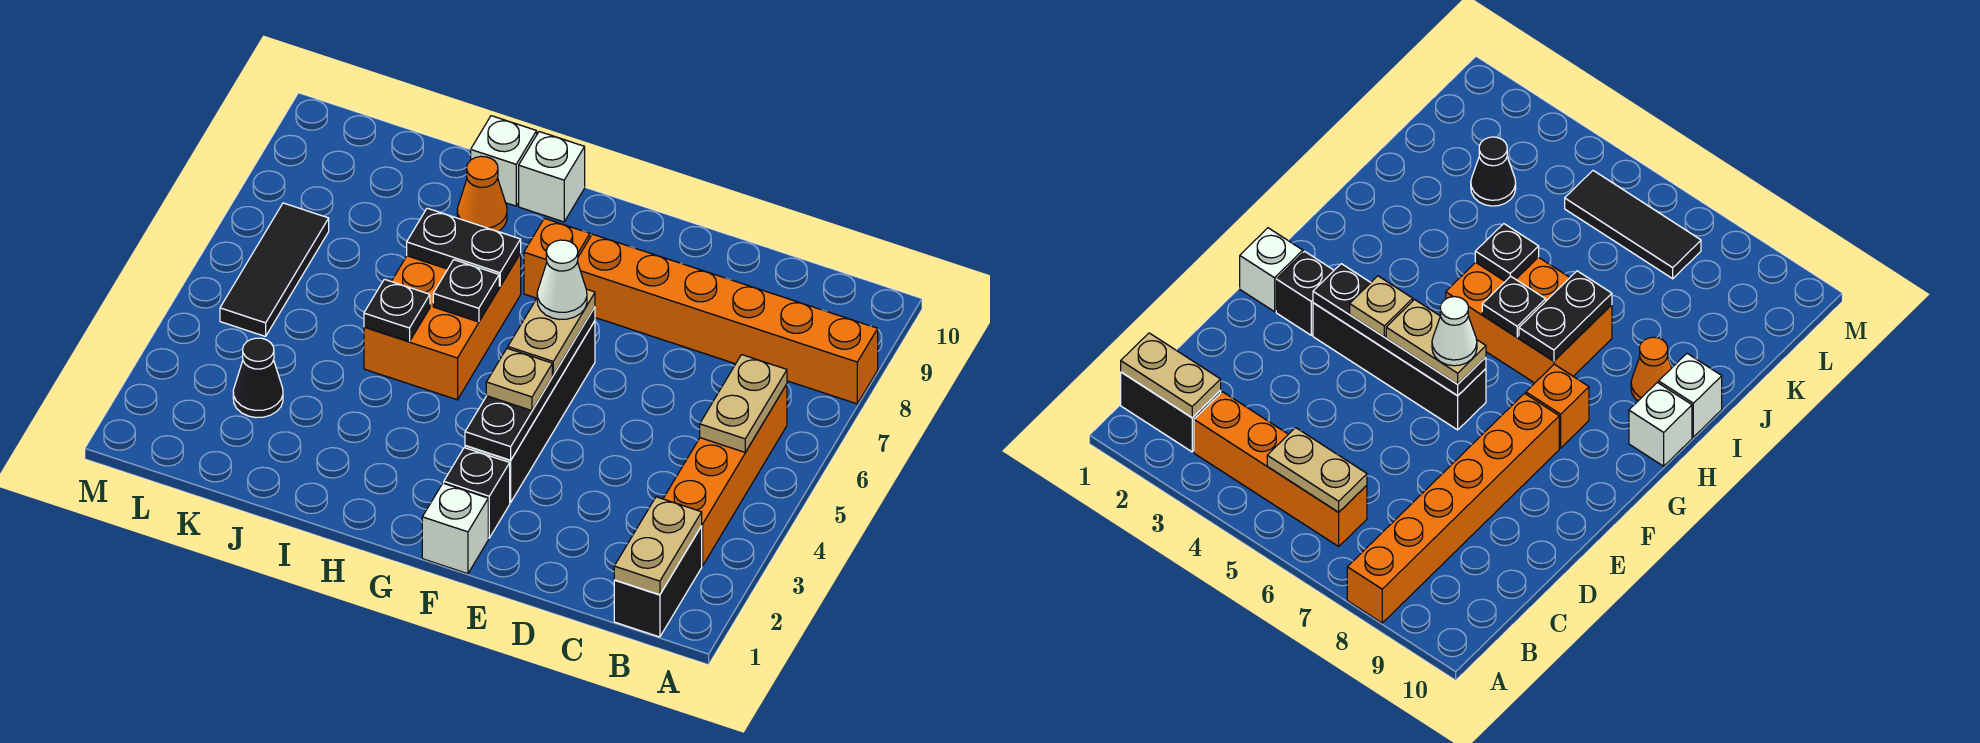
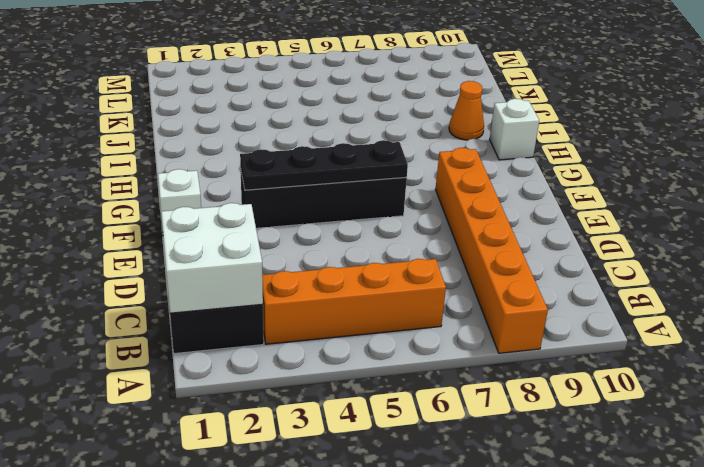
white brick B1:C2 level 2 -> tan plate B1:B2 level 2
none -> black brick F2 level 1
none -> orange brick G8 level 1
none -> orange brick H5:I7 level 1

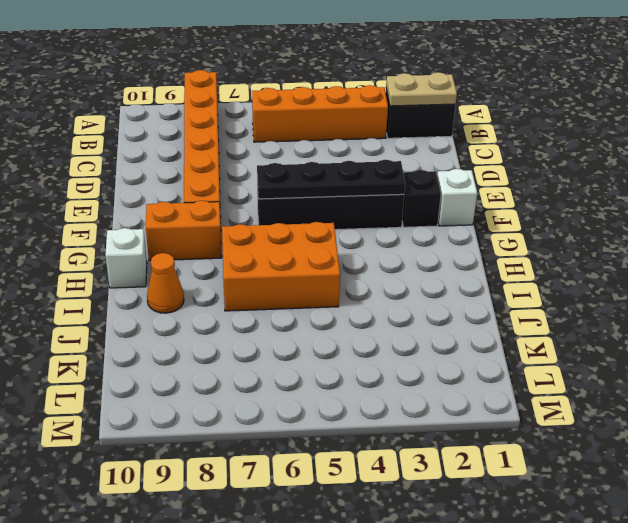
orange brick G8:G9 level 1 -> orange brick G8 level 1
none -> white brick I10 level 1
none -> black cone K3 level 1
none -> black tile L5:L7 level 1

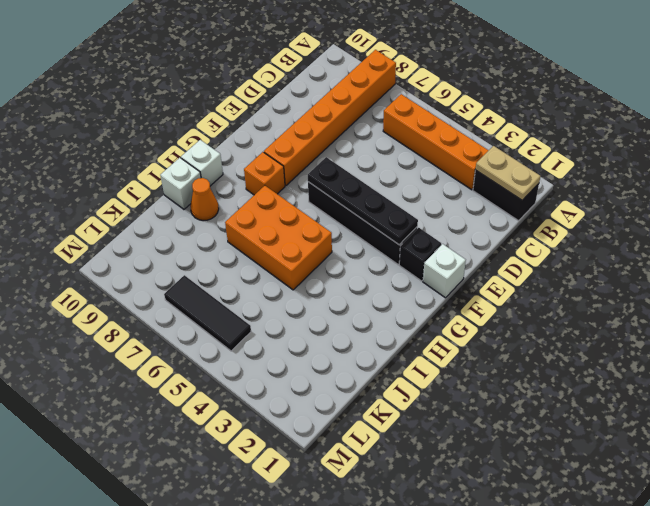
none -> black cone K3 level 1
none -> tan plate B5:B6 level 2
none -> black plate H6 level 2

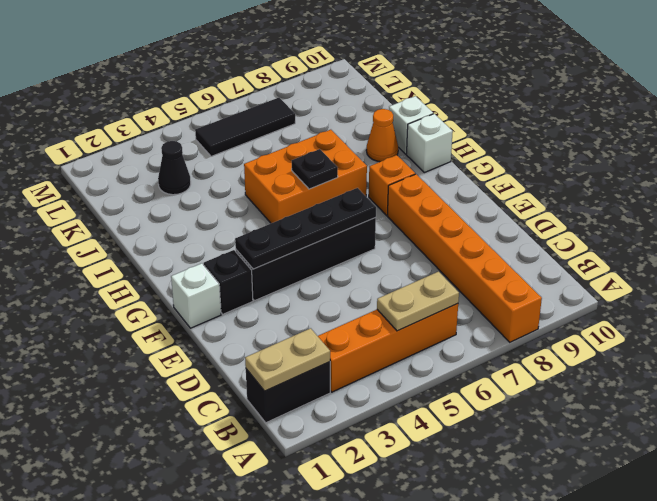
none -> black plate H7:I7 level 2
none -> black plate I5 level 2
none -> tan plate F4 level 3

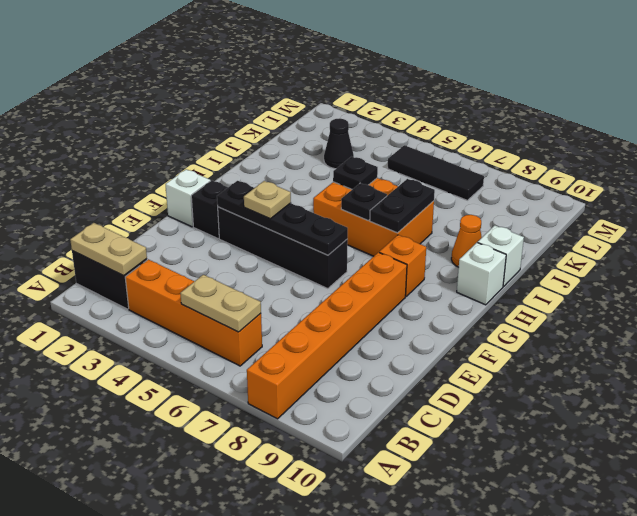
none -> tan plate F5:F6 level 3
none -> white cone F6 level 4

